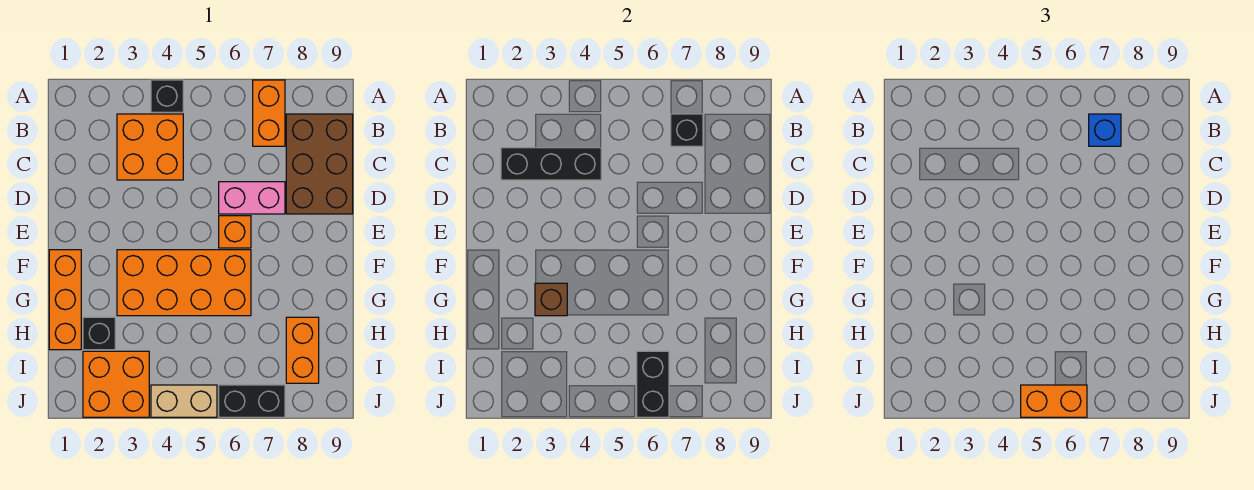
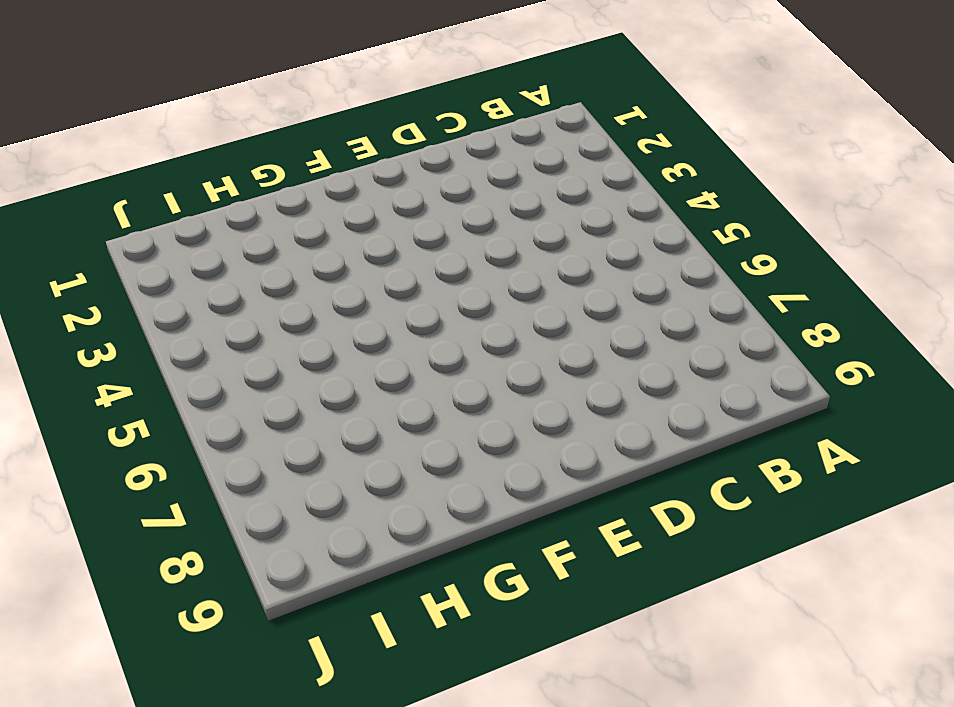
none -> black brick A4 level 1
none -> orange brick A7:B7 level 1
none -> orange brick B3:C4 level 1

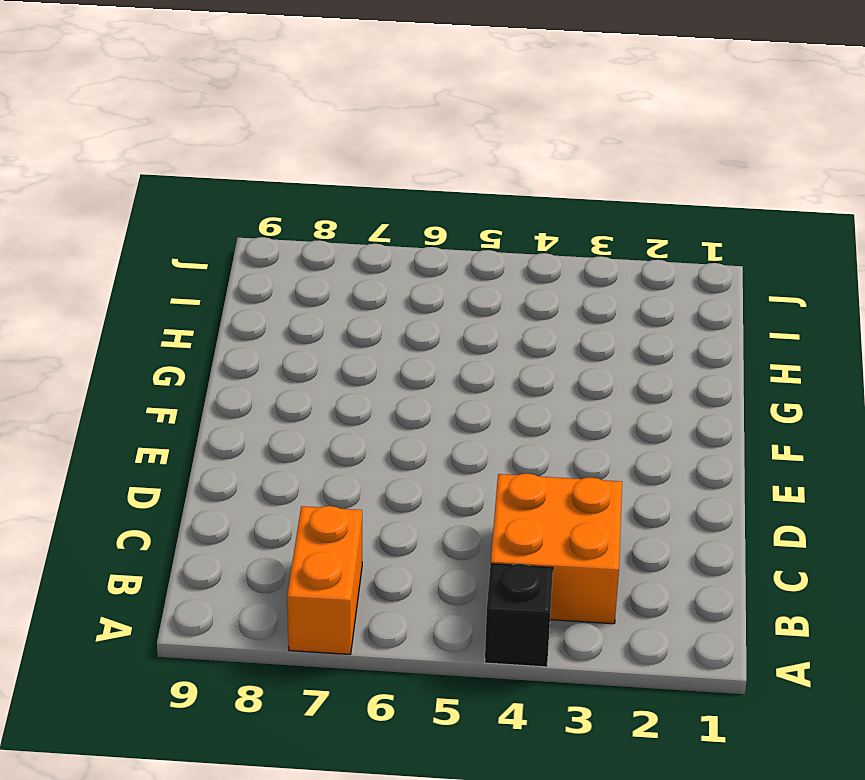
none -> brown brick B8:D9 level 1
none -> pink brick D6:D7 level 1
none -> orange brick E6 level 1

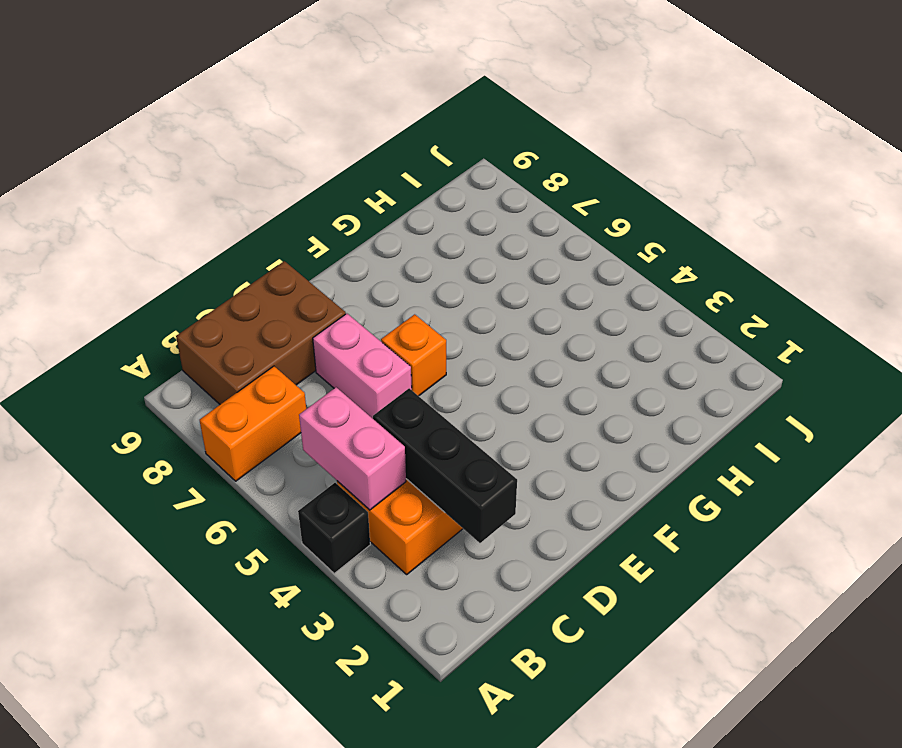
pink brick B4:B5 level 2 -> none
none -> orange brick F1:H1 level 1
none -> orange brick F3:G6 level 1
none -> black brick H2 level 1

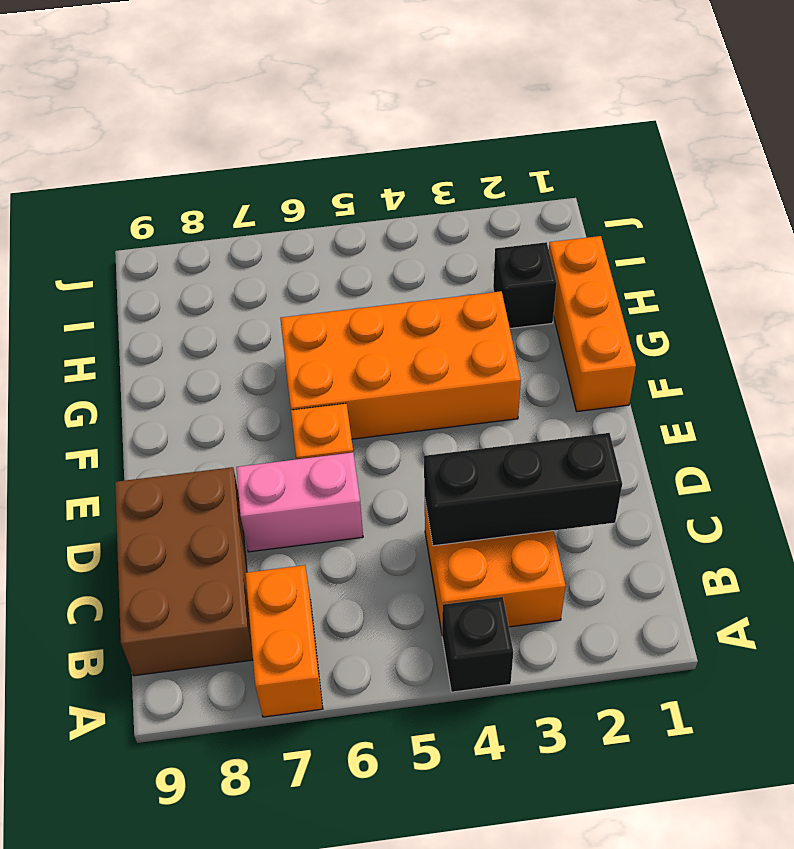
none -> orange brick H8:I8 level 1
none -> orange brick I2:J3 level 1
none -> tan brick J4:J5 level 1

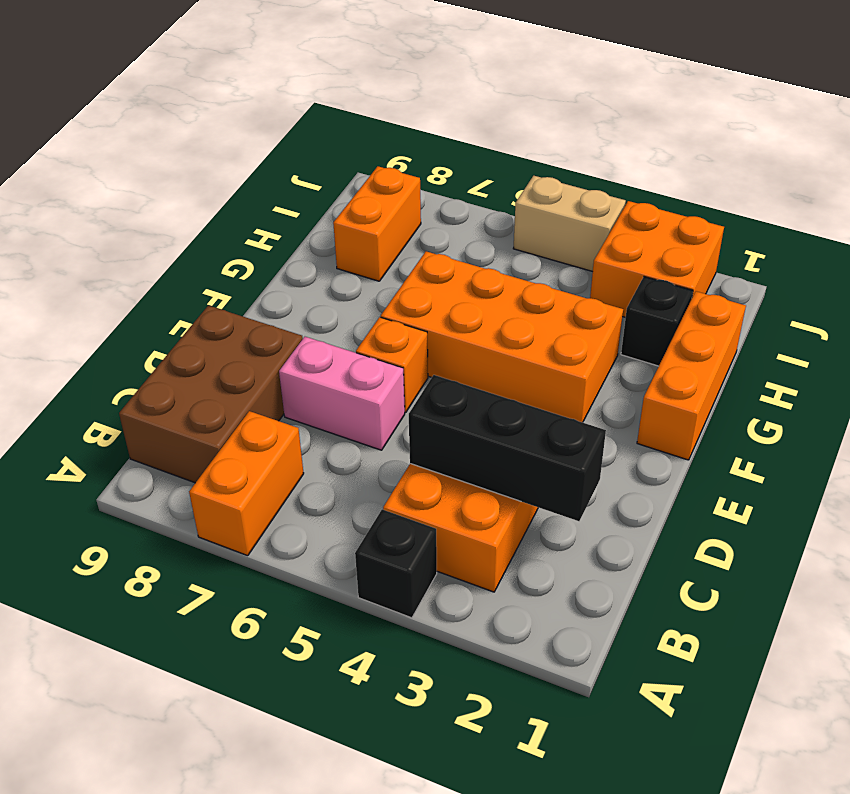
none -> black brick J6:J7 level 1
none -> black brick B7 level 2
none -> brown brick G3 level 2

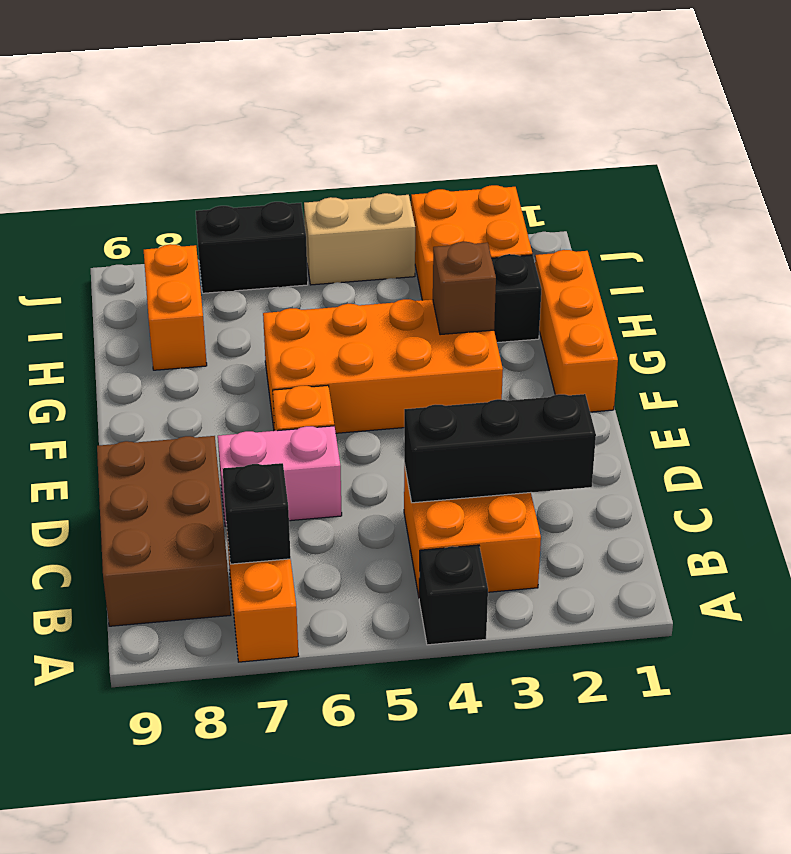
none -> black brick I6:J6 level 2
none -> blue brick B7 level 3
none -> orange brick J5:J6 level 3

